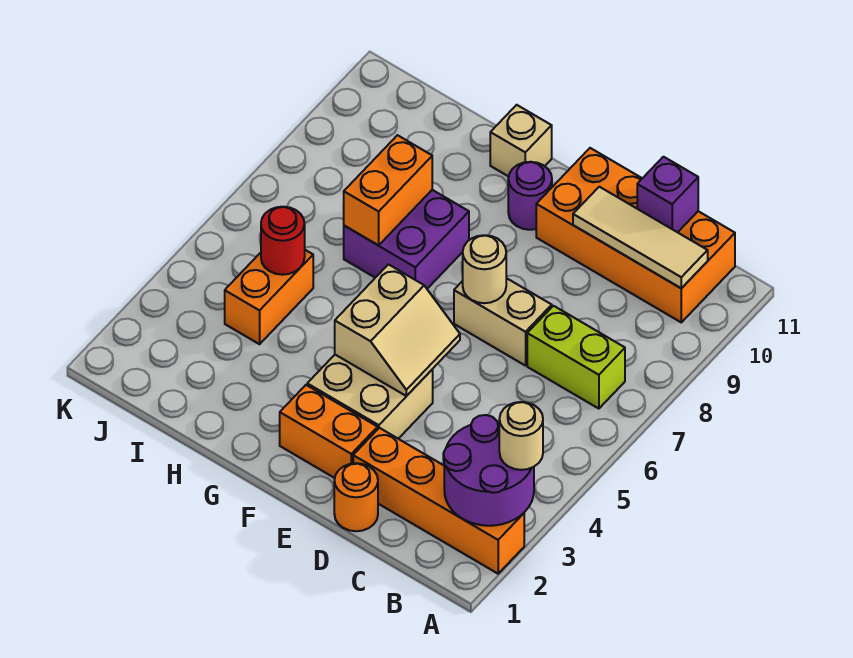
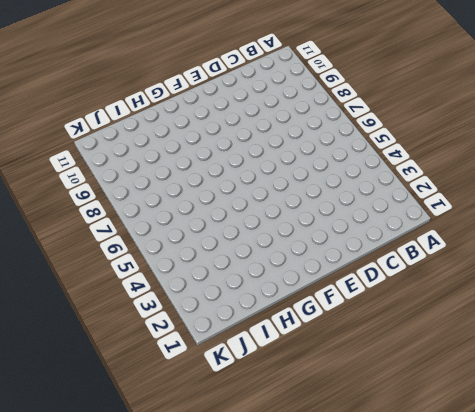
none -> orange brick A2:D2 level 1
none -> lime brick B7:C7 level 1
none -> orange brick B10:E11 level 1

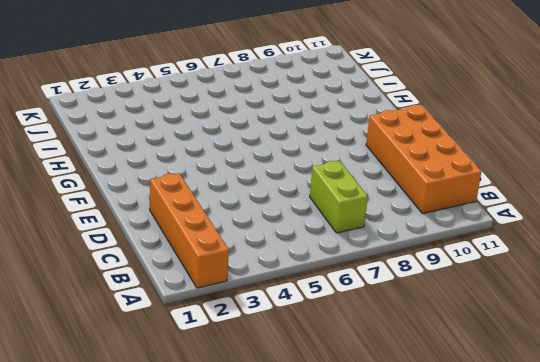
none -> orange round brick D1 level 1
none -> tan brick D7:E7 level 1
none -> orange brick E2:F2 level 1

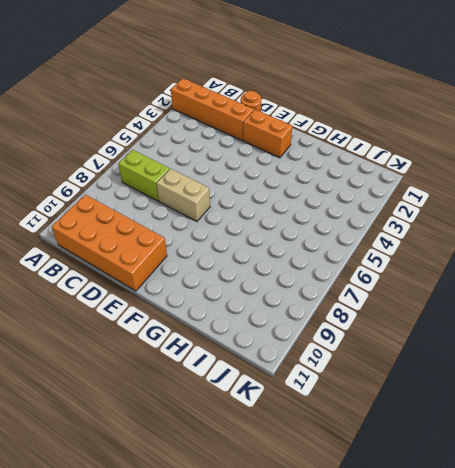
none -> tan brick E3:F4 level 1
none -> purple round brick F10 level 1
none -> purple brick G7:H8 level 1

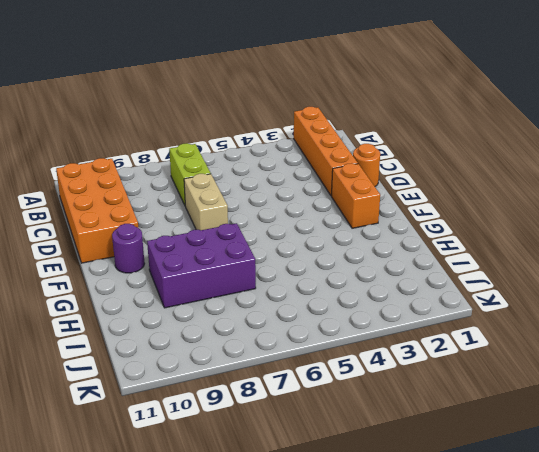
purple brick G7:H9 level 1 -> purple brick G7:H8 level 1
none -> tan brick E3:F4 level 1
none -> tan brick G11 level 1
none -> orange brick I4:I5 level 1

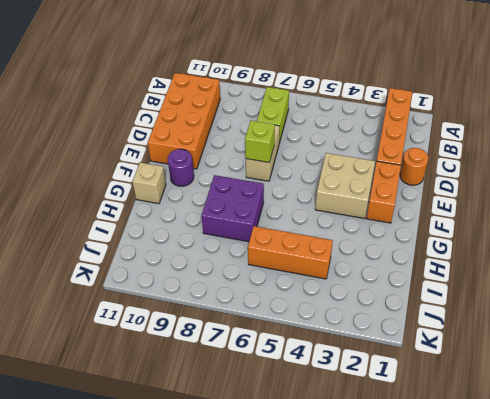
lime brick E7 level 2 -> tan round brick E7 level 2
orange brick I4:I6 level 1 -> orange brick I4:I5 level 1
none -> purple round brick A2:B3 level 2
none -> tan tile B10:D10 level 2
none -> purple brick C11 level 2

